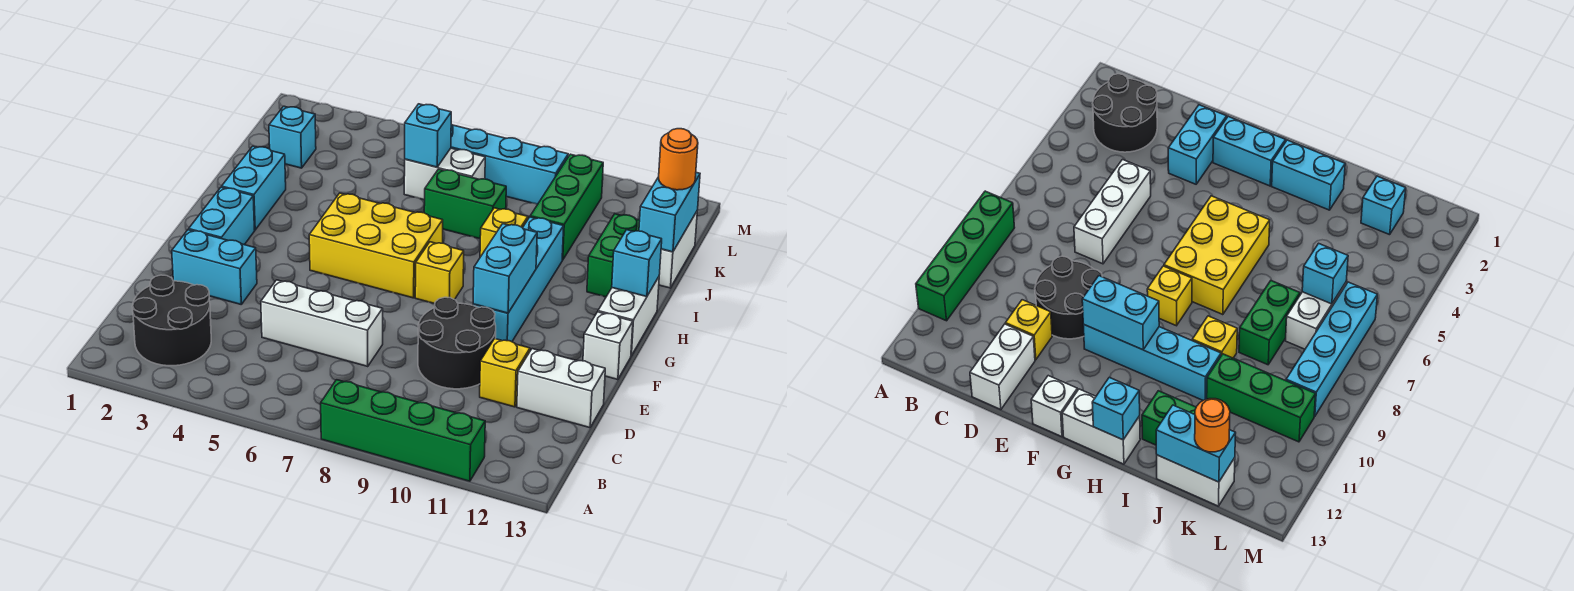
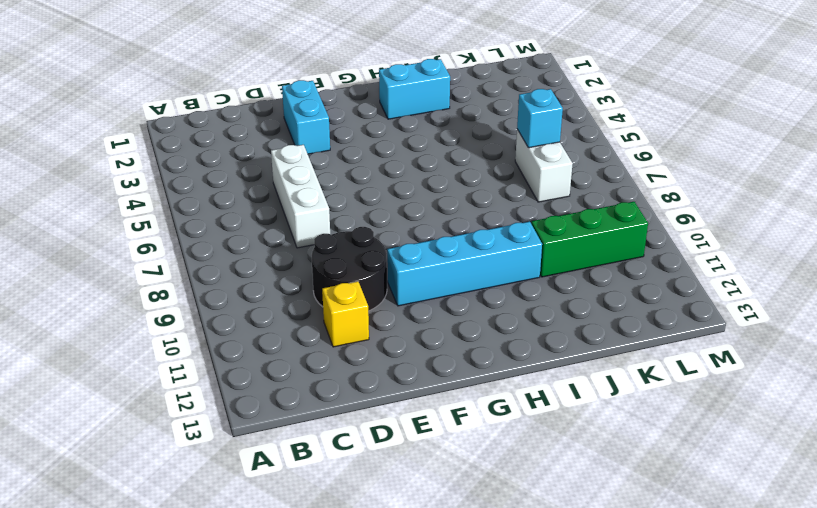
none -> green brick A8:A11 level 1
none -> black round brick B2:C3 level 1
none -> white brick D12:D13 level 1

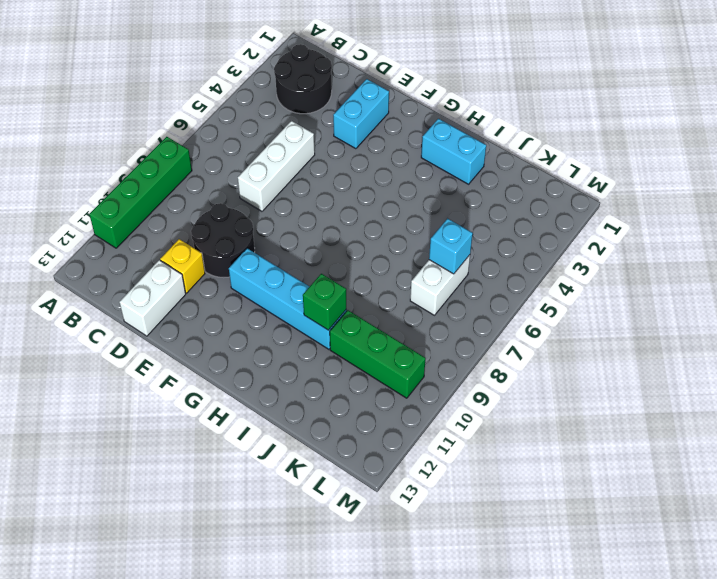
green brick I10 level 2 -> none
none -> cyan brick F2:G2 level 1
none -> white brick F13 level 1
none -> yellow brick G5:H7 level 1

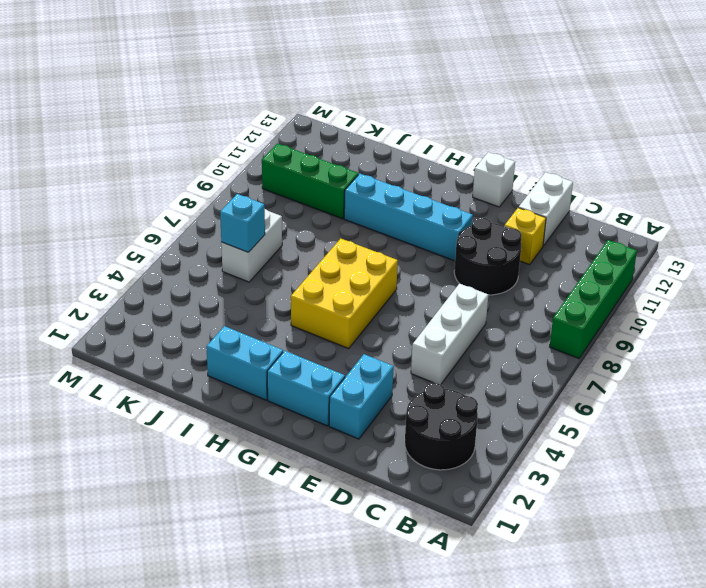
none -> yellow brick G8 level 1
none -> white brick G13:H13 level 1
none -> yellow brick I9 level 1

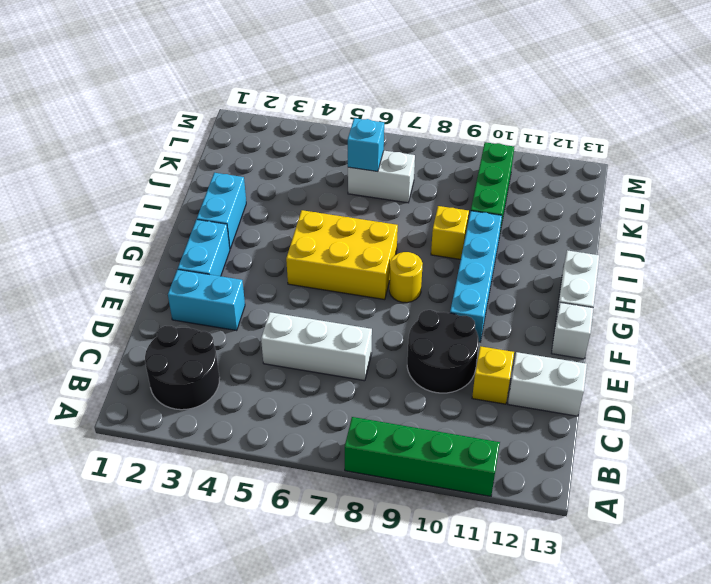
yellow round brick G8 level 1 -> yellow brick G8 level 1
none -> green brick I12:J12 level 1
none -> green brick J7:J8 level 1
none -> white brick J13:K13 level 1

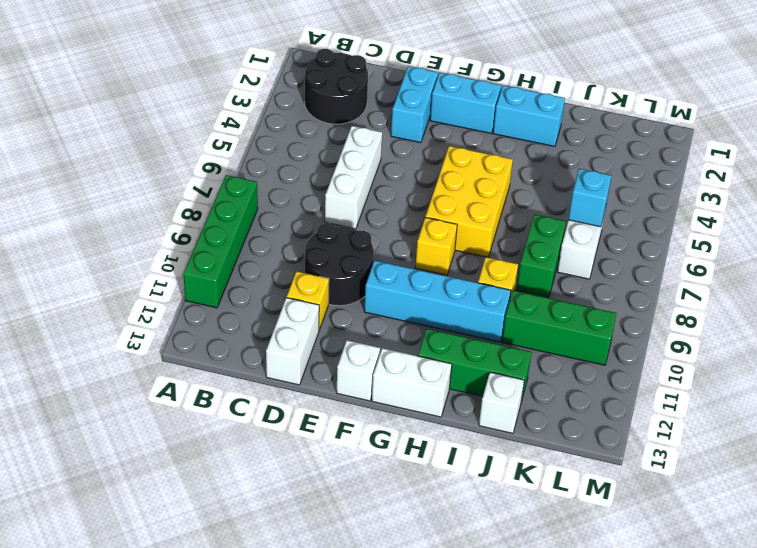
green brick H12:J12 level 1 -> green brick I12:J12 level 1
white brick J13 level 1 -> white brick J13:K13 level 1
none -> cyan brick K2 level 1
none -> cyan brick L6:L9 level 1
none -> cyan brick F10:G10 level 2

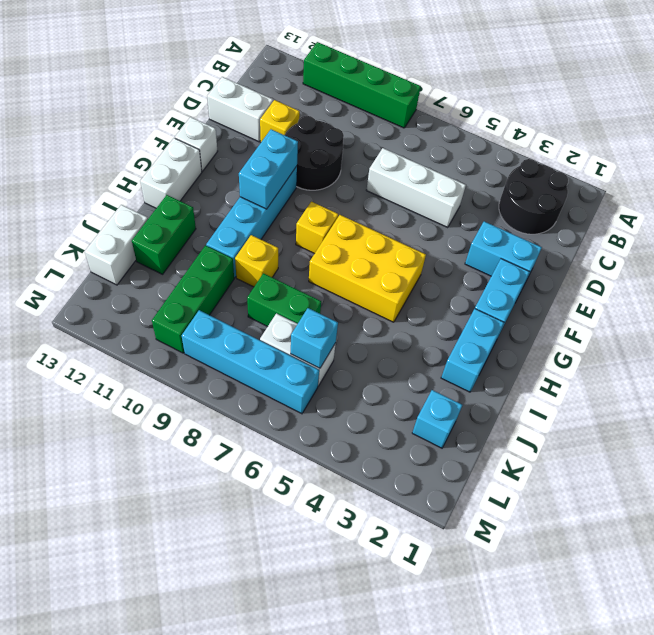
none -> cyan brick H13 level 2
none -> cyan brick J13:K13 level 2
none -> orange round brick K13 level 3

